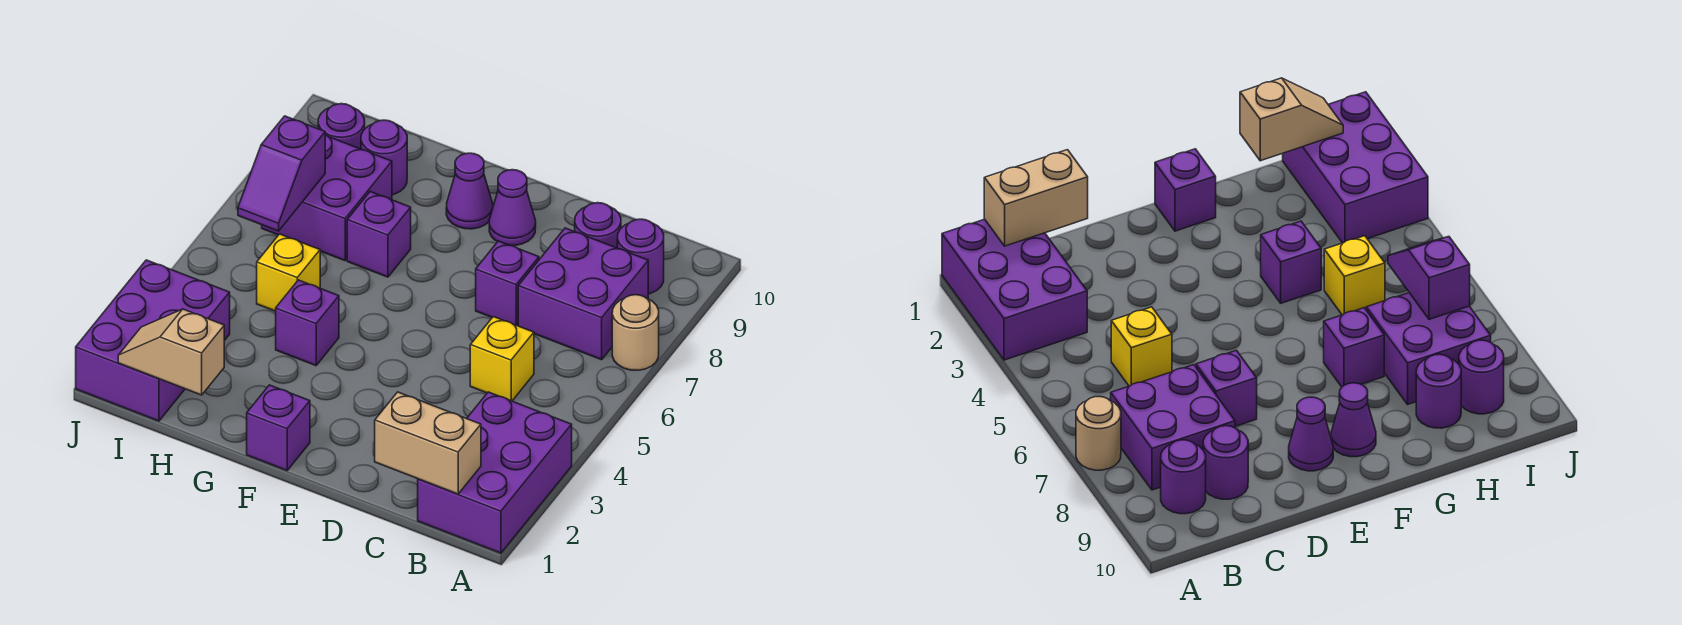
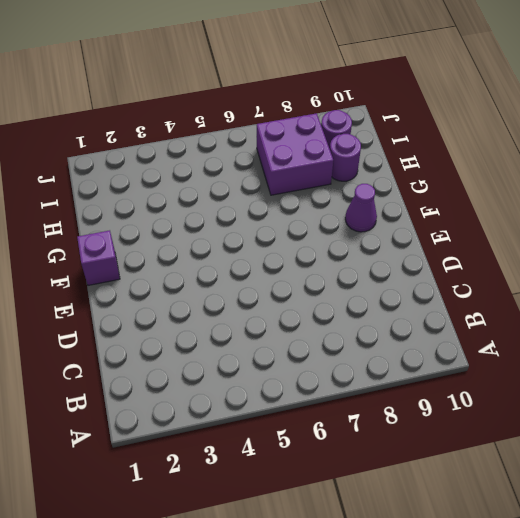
none -> purple brick A1:B3 level 1
none -> tan round brick A7 level 1
none -> purple brick B7:C8 level 1

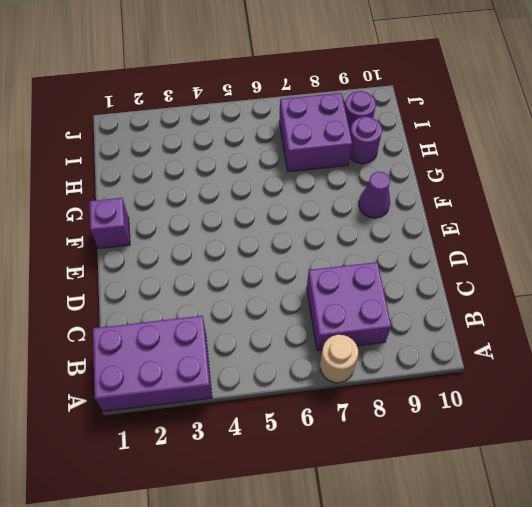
none -> purple round brick B9 level 1
none -> yellow brick C5 level 1
none -> purple round brick C9 level 1

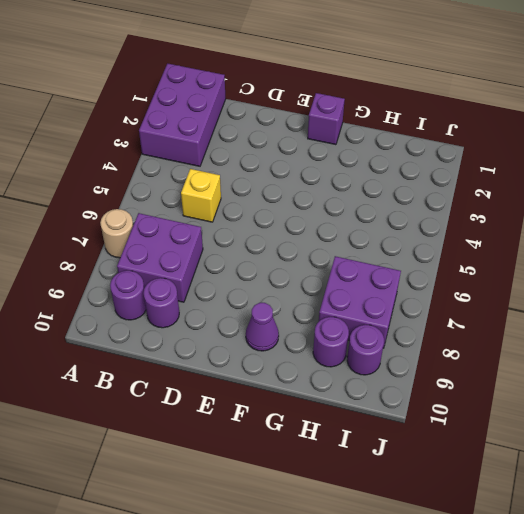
none -> purple brick D7 level 1
none -> purple cone E9 level 1
none -> purple brick G4 level 1

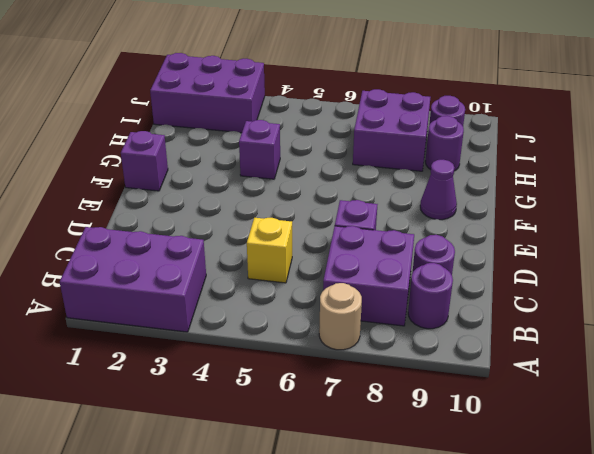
none -> purple cone E9 level 1
none -> purple brick G7 level 1
none -> yellow brick H5 level 1

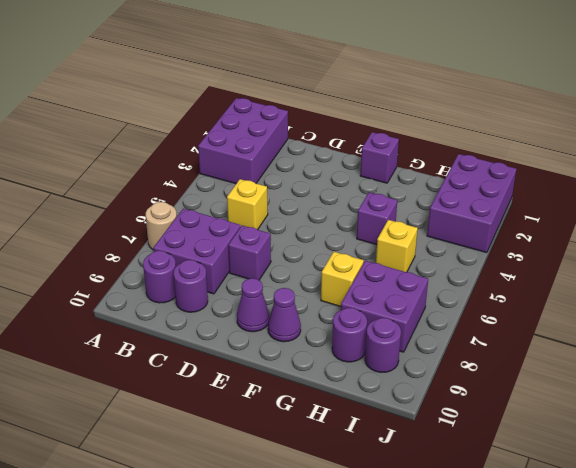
yellow brick G7 level 1 -> purple brick G7 level 1
none -> tan brick B1:C1 level 2
none -> tan slope H1:I1 level 2 top H
none -> purple slope I6:I7 level 2 top 7

